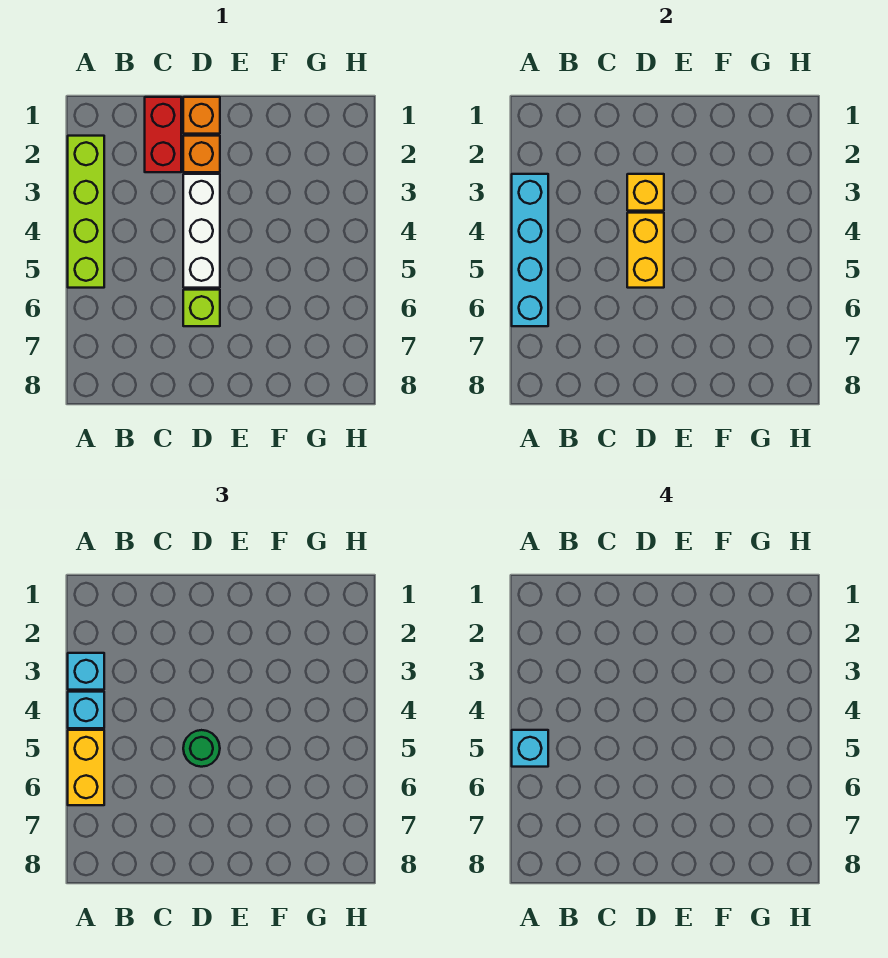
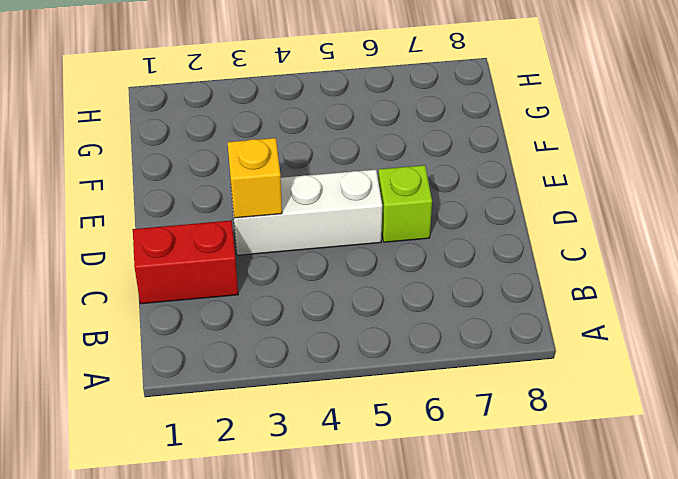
none -> lime brick A2:A5 level 1
none -> orange brick D1 level 1
none -> orange brick D2 level 1

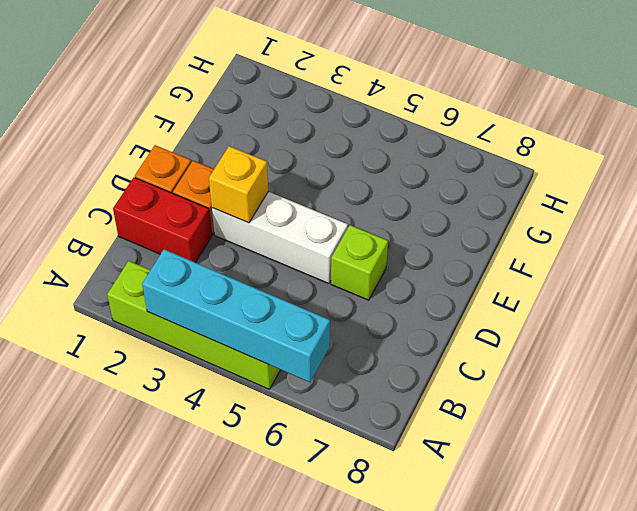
none -> yellow brick D4:D5 level 2
none -> cyan brick A3 level 3
none -> cyan brick A4 level 3

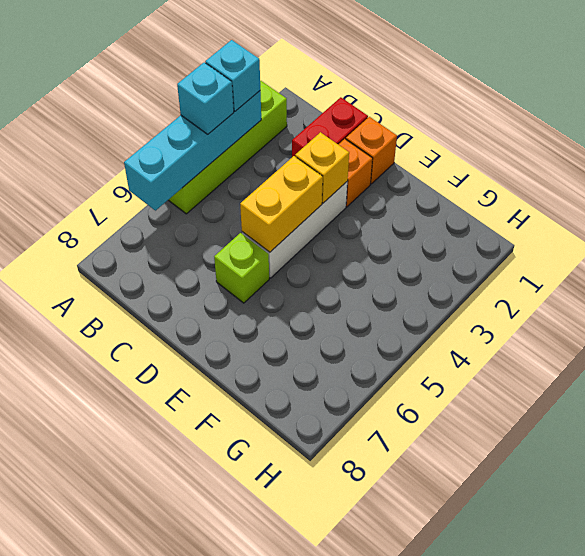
none -> yellow brick A5:A6 level 3
none -> green round brick D5 level 3
none -> cyan brick A5 level 4

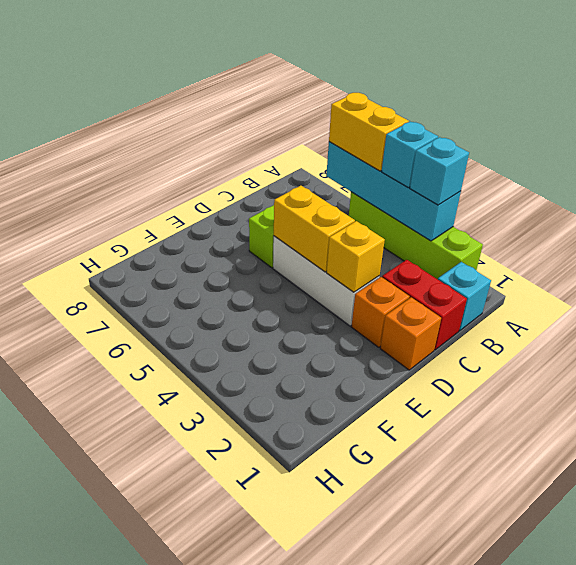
cyan brick B1 level 1 -> cyan brick A5 level 4
none -> green round brick D5 level 3

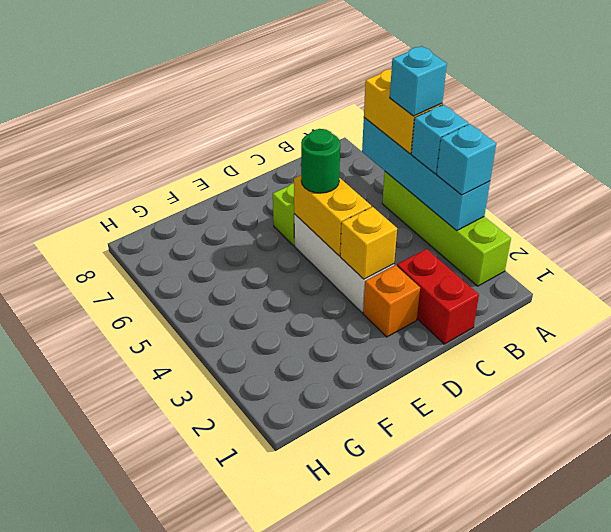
none -> orange brick D1 level 1

